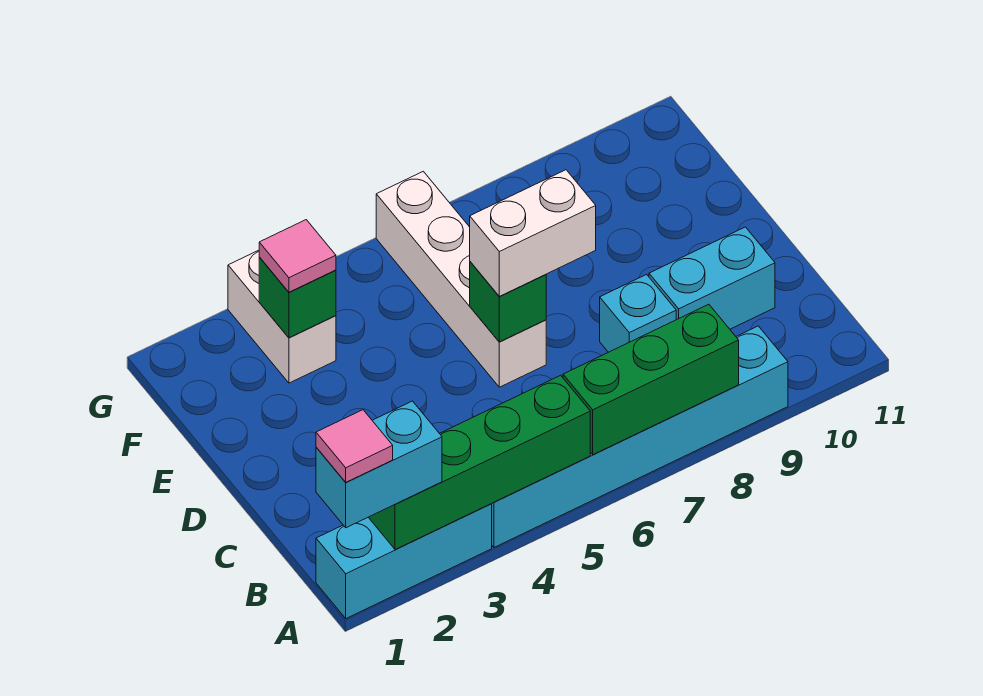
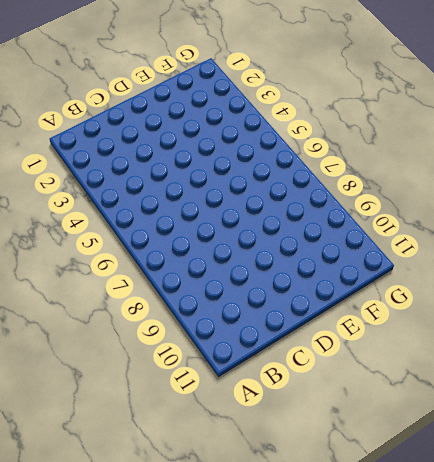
none -> cyan brick A1:A3 level 1
none -> cyan brick A4:A9 level 1
none -> cyan brick C8 level 1

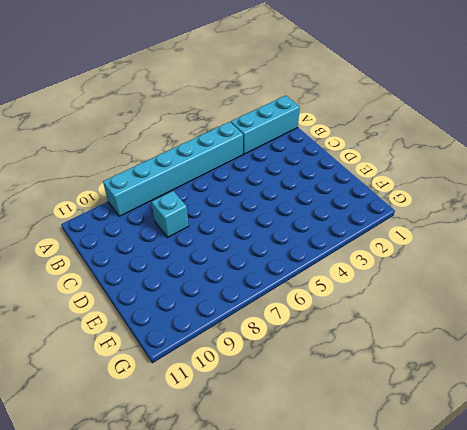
none -> cyan brick C9:C10 level 1
none -> white brick D6:G6 level 1
none -> white brick F3:G3 level 1

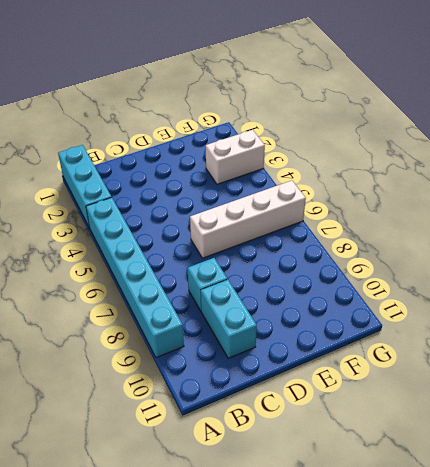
none -> green brick A2:A5 level 2
none -> green brick A6:A8 level 2
none -> green brick D6 level 2

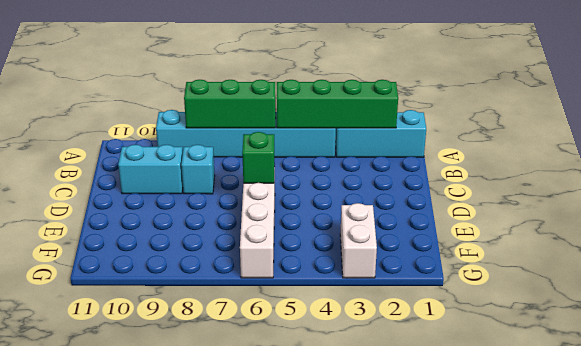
none -> green brick F3 level 2
none -> cyan brick A1:A2 level 3
none -> white brick D6:D7 level 3

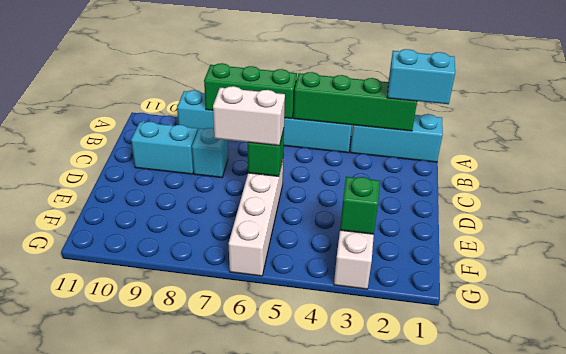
none -> pink tile F3 level 3
none -> pink tile A1 level 4

